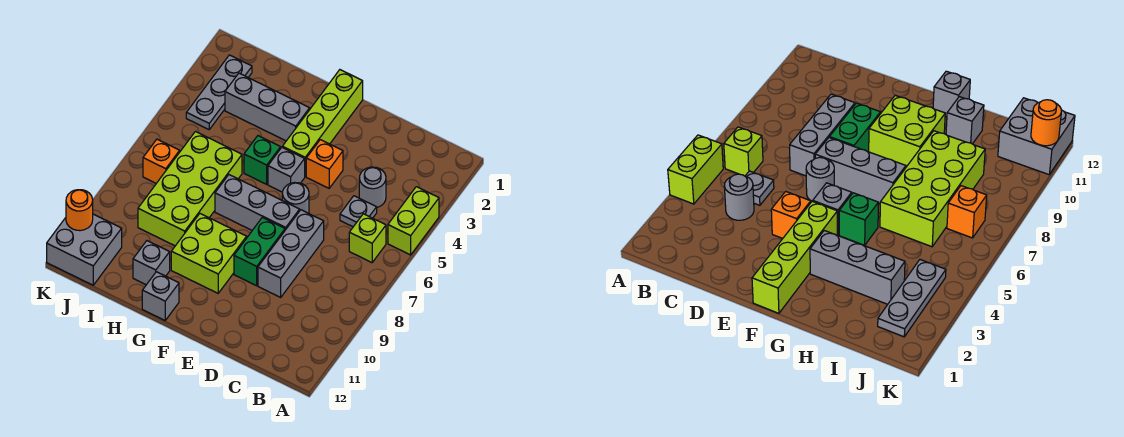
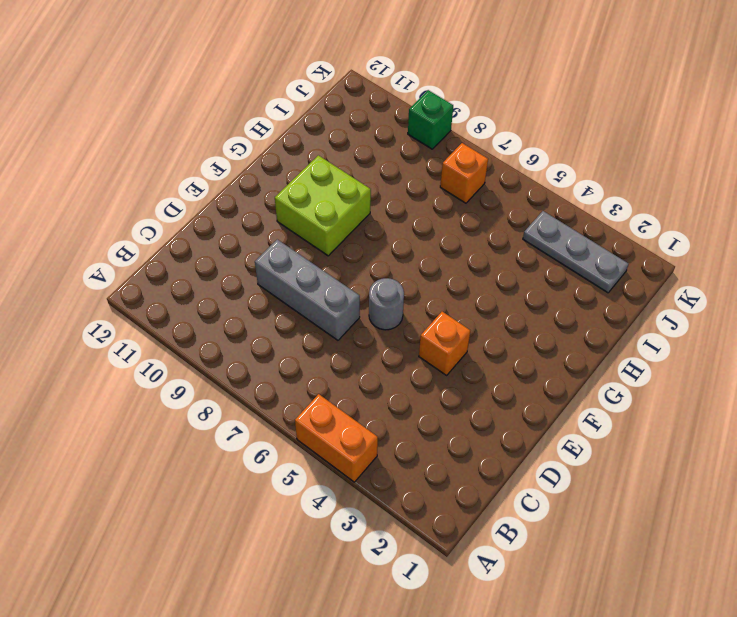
orange brick A4:A5 level 1 -> lime brick A4:A5 level 1
green brick K9 level 1 -> green brick G5 level 1
none -> lime brick B6 level 1
none -> grey round brick C4 level 1
none -> grey plate C5 level 1

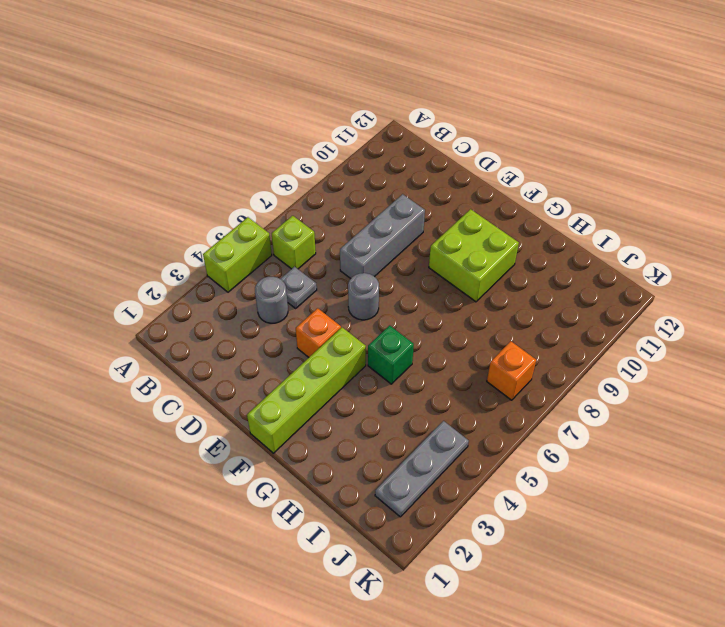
none -> grey brick E7:G7 level 1
none -> green brick E8:E9 level 1
none -> grey brick F5 level 1

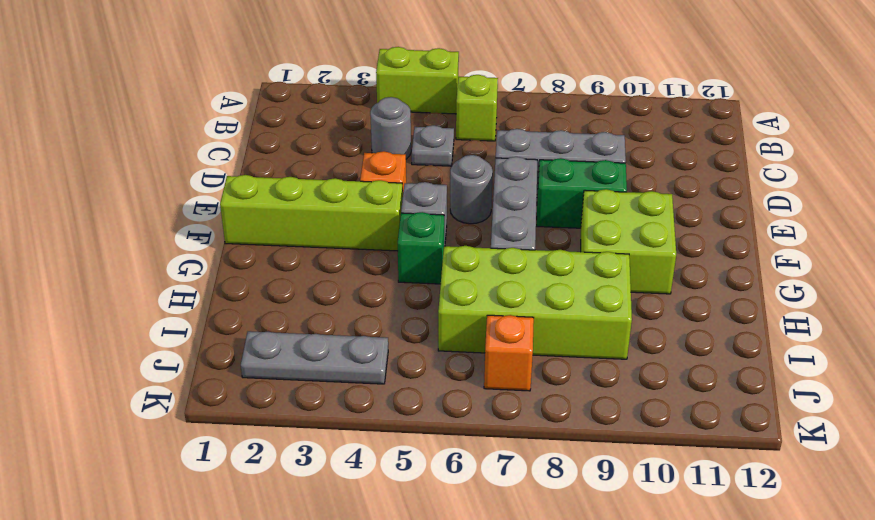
none -> grey brick G3:I3 level 1
none -> grey brick G12 level 1
none -> grey brick H11 level 1

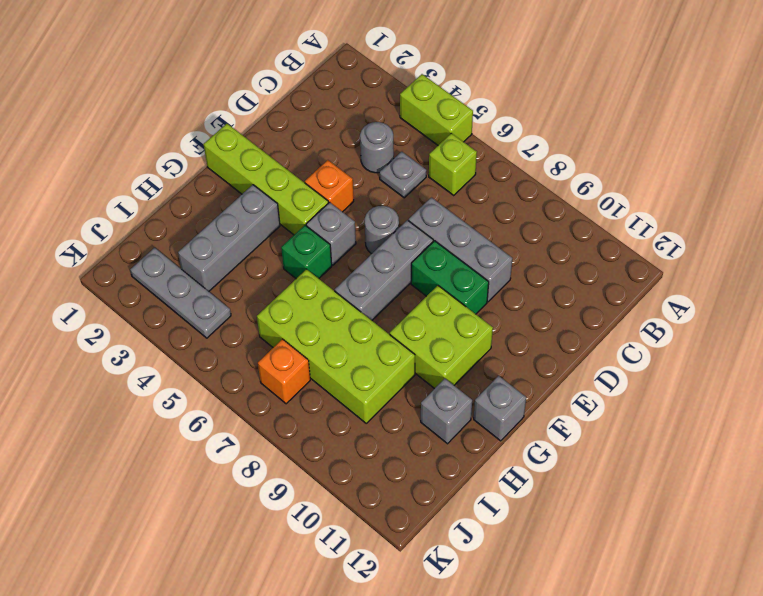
none -> grey brick J11:K12 level 1
none -> orange round brick K11 level 2

